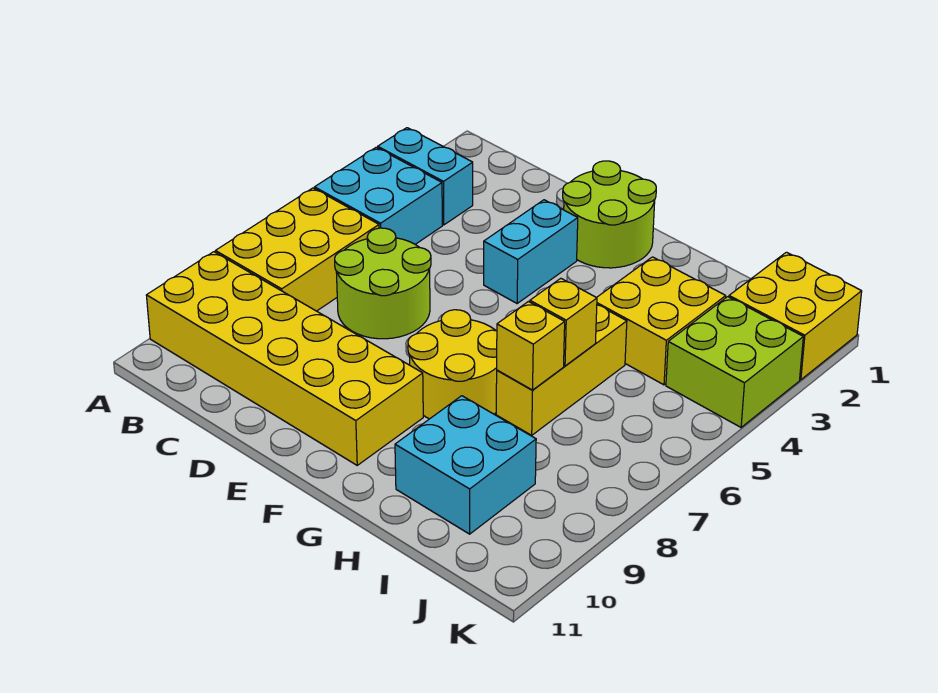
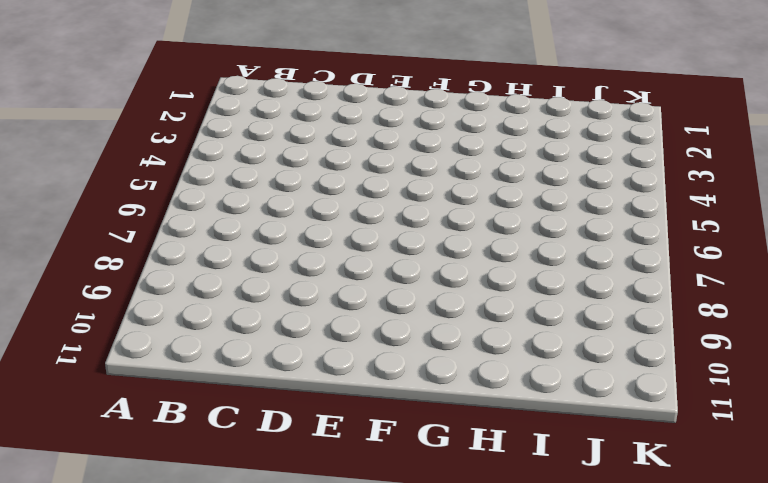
none -> cyan brick A3:B3 level 1
none -> cyan brick A4:B5 level 1
none -> yellow brick A6:B8 level 1

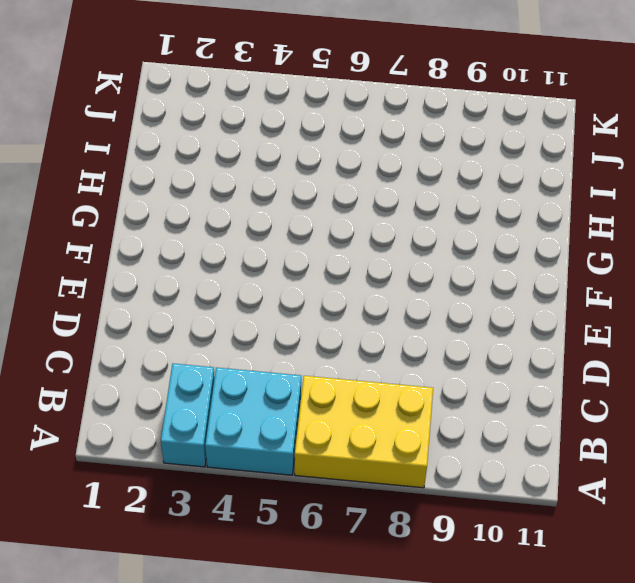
none -> yellow brick A9:F10 level 1
none -> lime round brick C6:D7 level 1
none -> lime round brick E1:F2 level 1

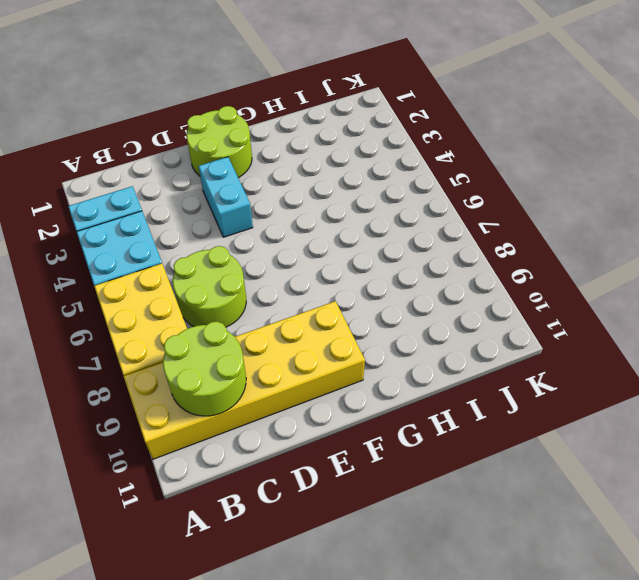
lime round brick B9:C10 level 2 -> none
none -> yellow round brick F7:G8 level 1
none -> yellow brick H3:I4 level 1
none -> yellow brick H5:H7 level 1

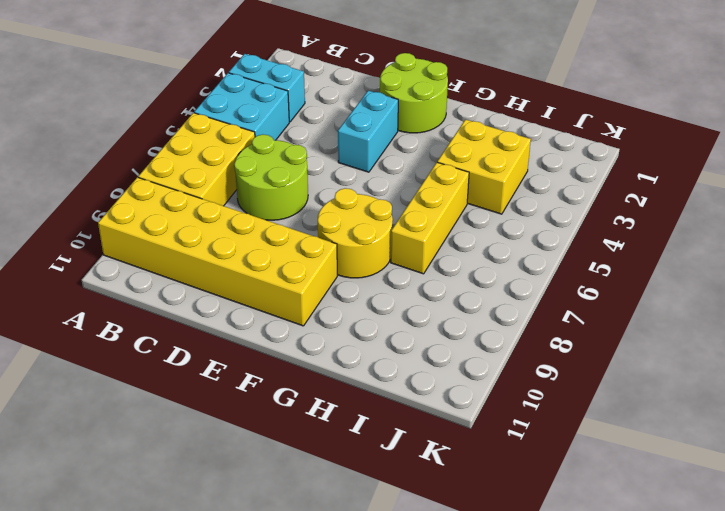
none -> cyan brick H9:I10 level 1
none -> yellow brick J1:K2 level 1
none -> lime brick J3:K4 level 1

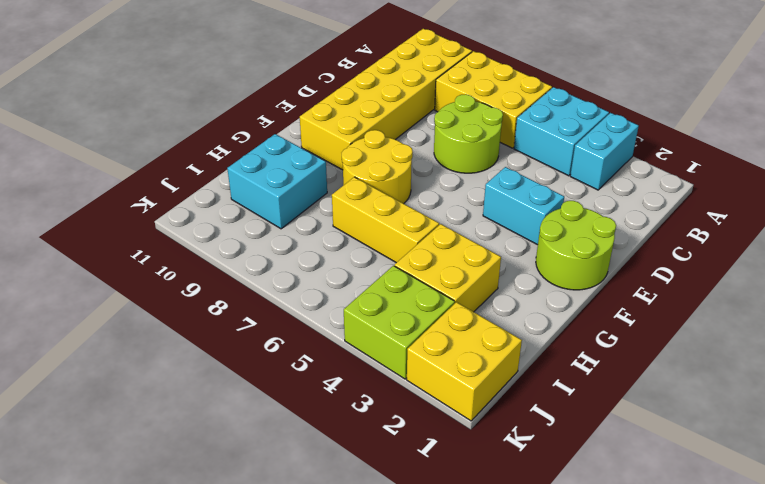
none -> yellow brick H6 level 2
none -> yellow brick H7 level 2

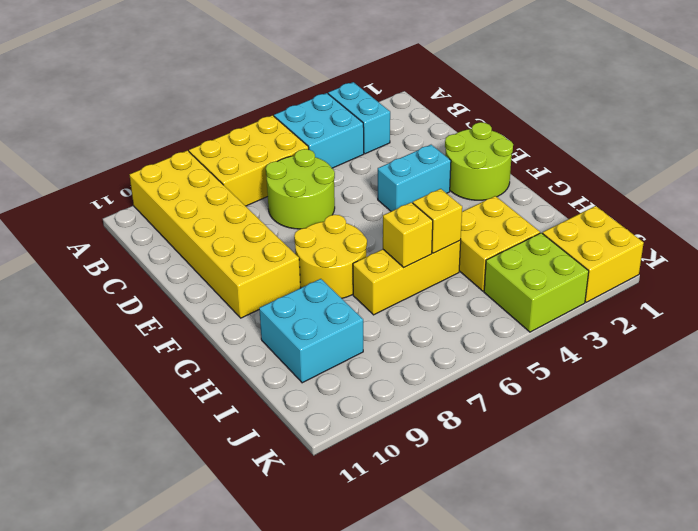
yellow brick H5 level 2 -> yellow brick H7 level 2

